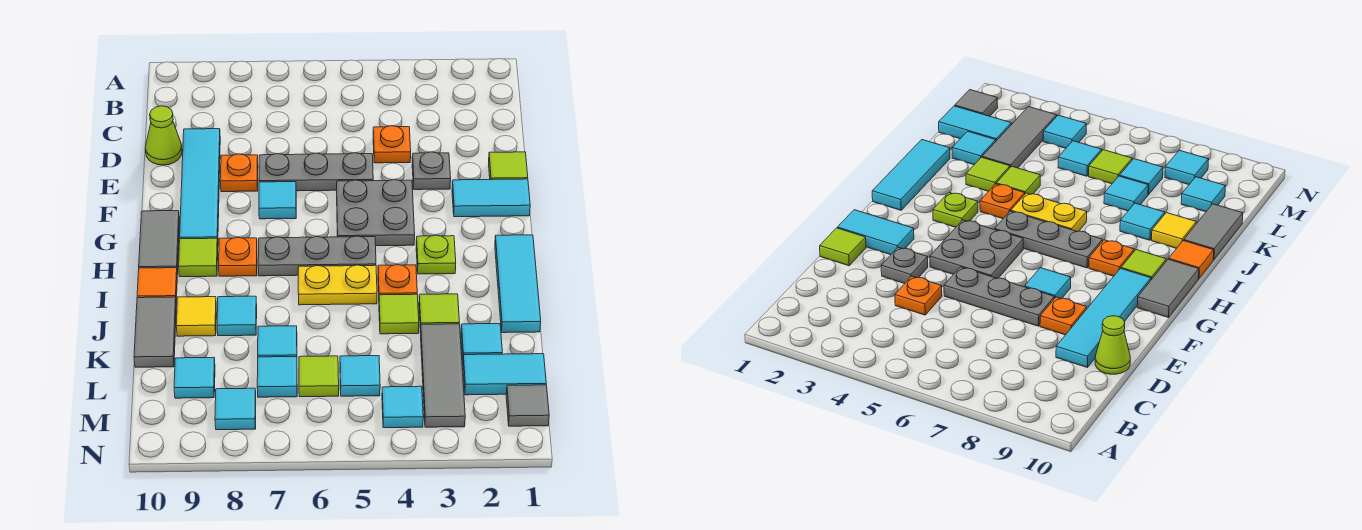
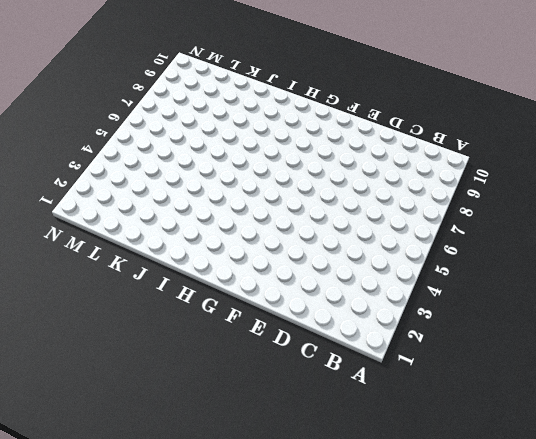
none -> orange plate D4 level 1
none -> cyan tile D9:G9 level 1
none -> lime cone D10 level 1
none -> lime tile E1 level 1

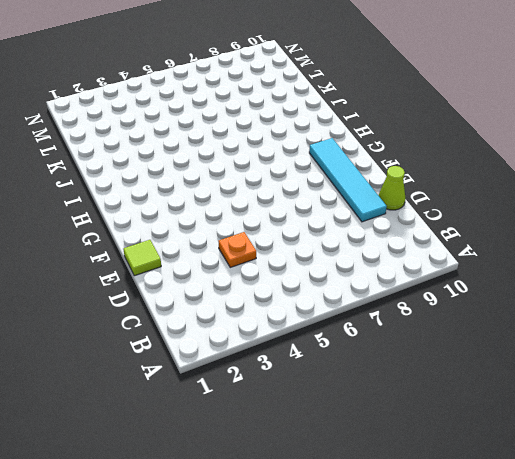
none -> grey plate E3 level 1
none -> grey plate E5:E7 level 1
none -> orange plate E8 level 1
none -> cyan tile F1:F2 level 1

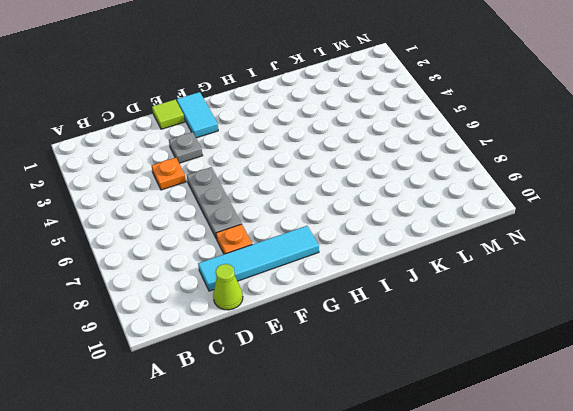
none -> grey plate F4:G5 level 1
none -> cyan tile F7 level 1
none -> grey tile G10:H10 level 1
none -> cyan tile H1:J1 level 1

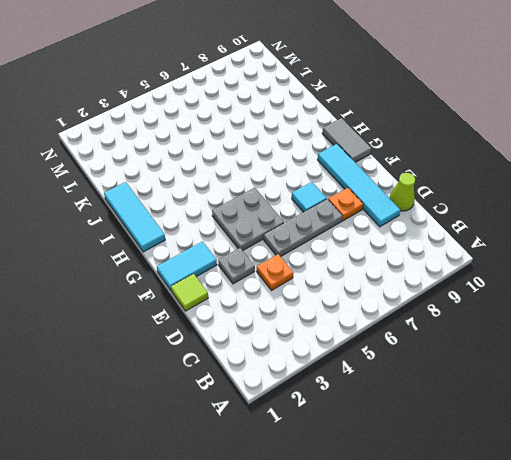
none -> lime plate H3 level 1
none -> grey plate H5:H7 level 1
none -> orange plate H8 level 1
none -> lime tile H9 level 1

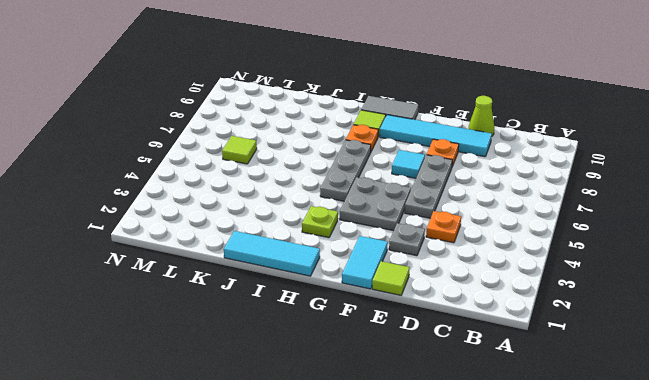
none -> orange plate I4 level 1
none -> yellow plate I5:I6 level 1
none -> orange tile I10 level 1
none -> lime tile J3 level 1

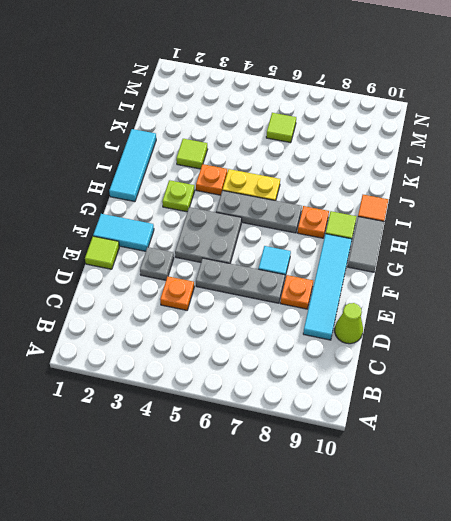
none -> lime tile J4 level 1
none -> cyan tile J8 level 1
none -> yellow tile J9 level 1
none -> grey tile J10:K10 level 1

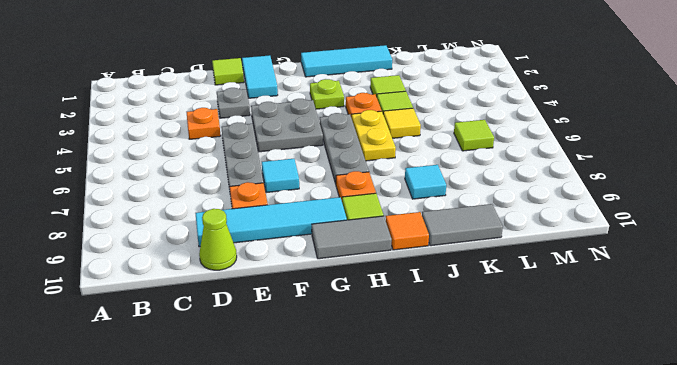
yellow tile J5 level 1 -> yellow tile J9 level 1
none -> cyan tile K2 level 1
none -> grey tile K3:M3 level 1
none -> cyan tile K7 level 1
none -> cyan tile L1:L2 level 1

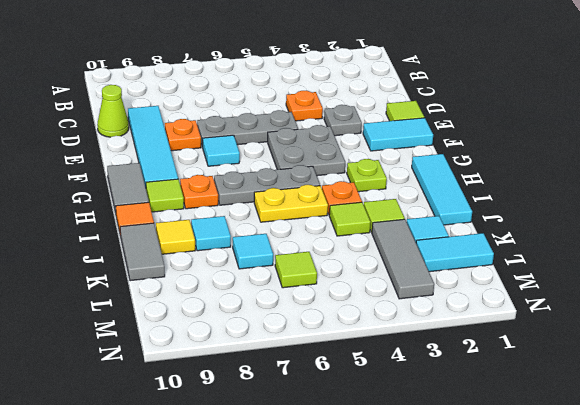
none -> cyan tile L5 level 1
none -> cyan tile L7 level 1
none -> cyan tile L9 level 1
none -> grey tile M1 level 1

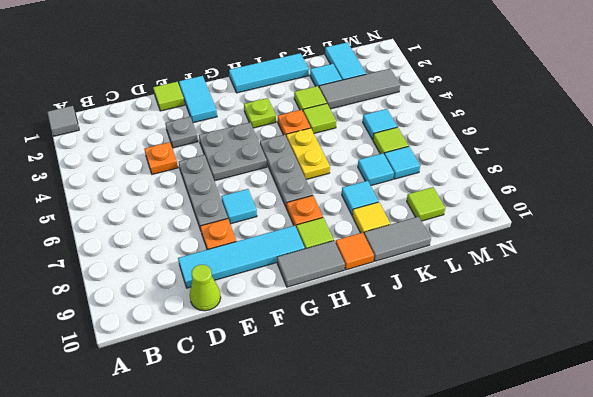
grey tile A1 level 1 -> grey tile M1 level 1
lime tile L9 level 1 -> cyan tile L9 level 1
none -> cyan tile M4 level 1
none -> cyan tile M8 level 1

